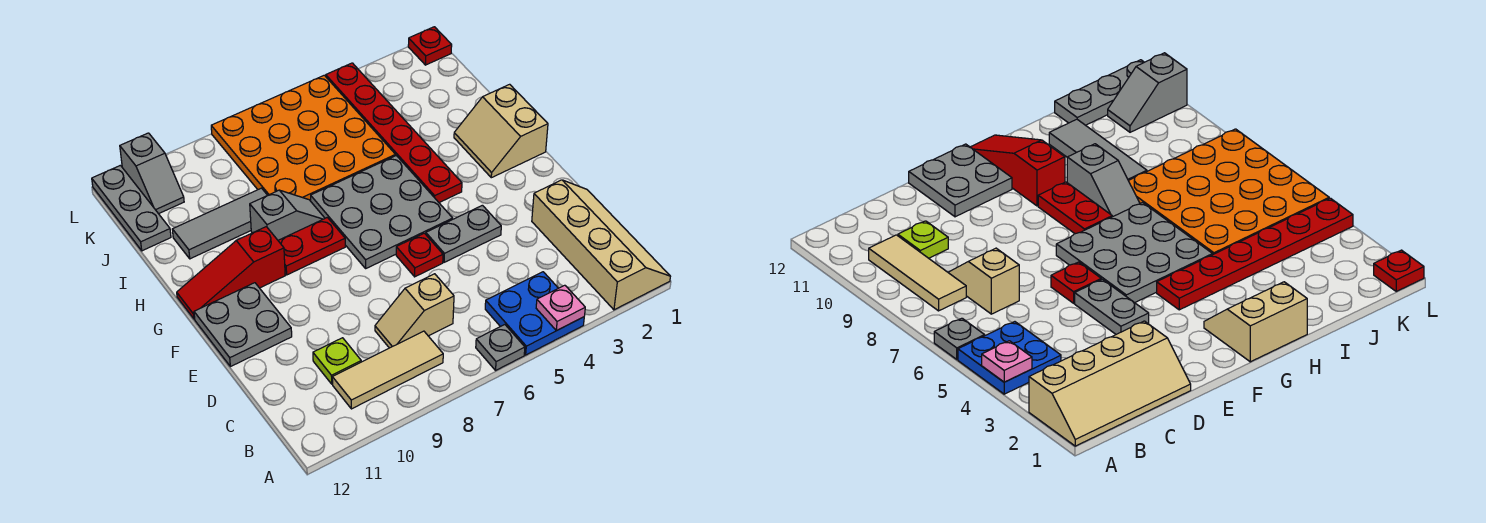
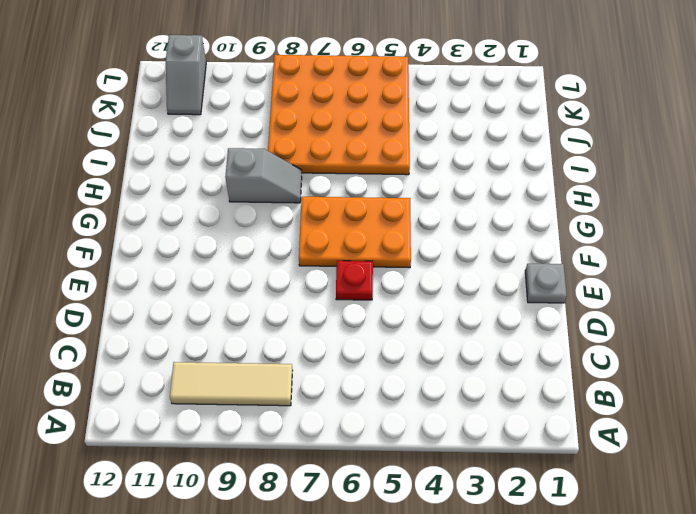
grey plate E1 level 1 -> grey plate A6 level 1
orange plate F5:G7 level 1 -> grey plate F5:H7 level 1
none -> tan slope A1:D2 level 1 top 2
none -> blue plate A4:B5 level 1
none -> tan slope C7:C8 level 1 top 7

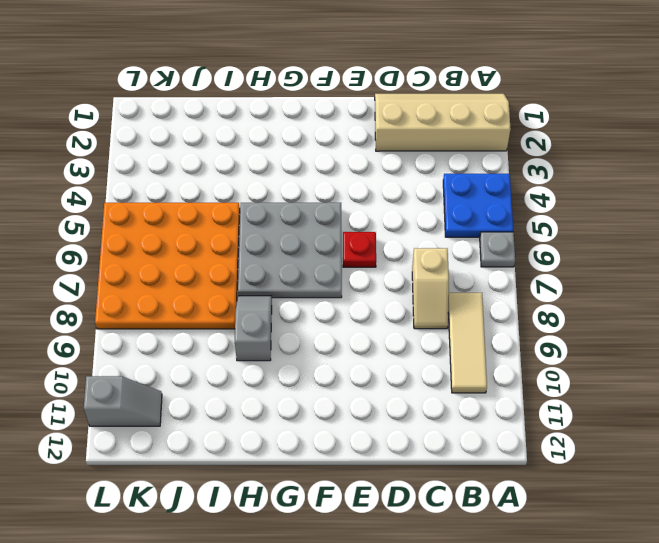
none -> lime plate C10 level 1
none -> grey plate E4:E5 level 1
none -> grey plate E11:F12 level 1

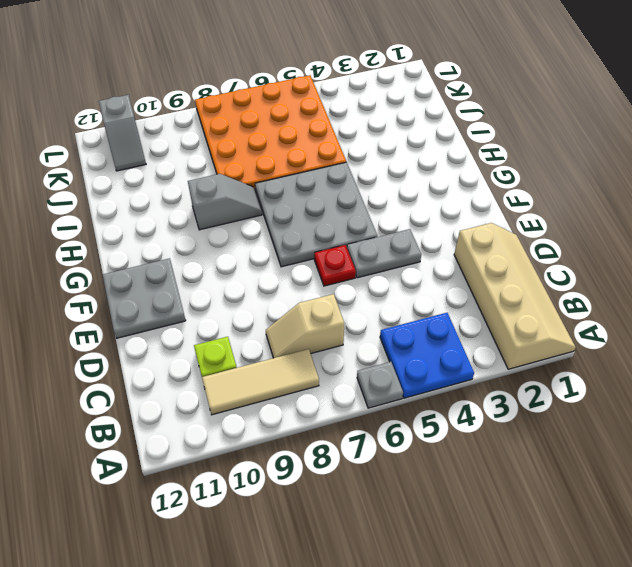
none -> tan slope G1:H2 level 1 top 1
none -> red plate G4:L4 level 1
none -> red plate G8:G9 level 1

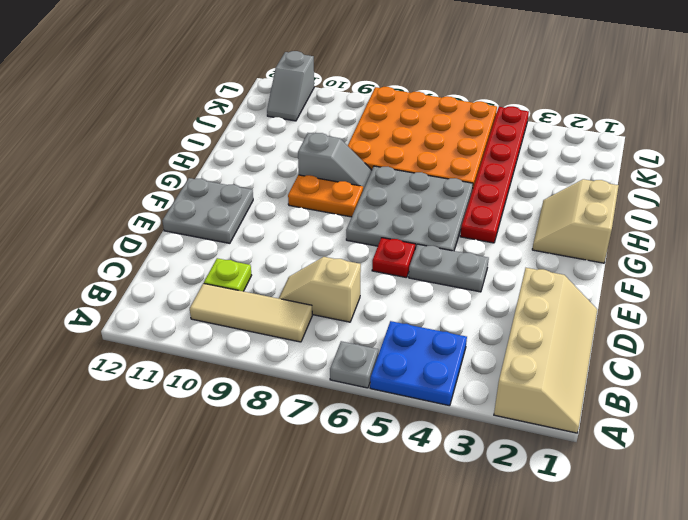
orange plate G8:G9 level 1 -> red plate G8:G9 level 1
none -> red slope G10:G12 level 1 top 10
none -> grey tile I9:I11 level 1
none -> grey plate J12:L12 level 1

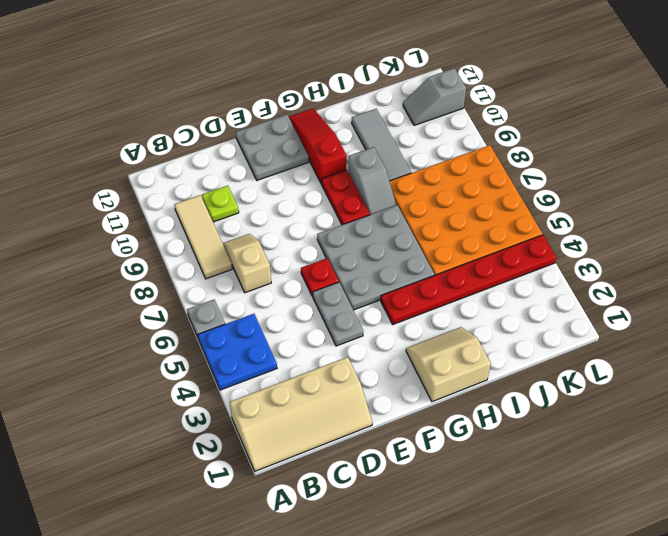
none -> grey plate J12:L12 level 1
none -> red plate L1 level 1
none -> pink plate A4 level 2

